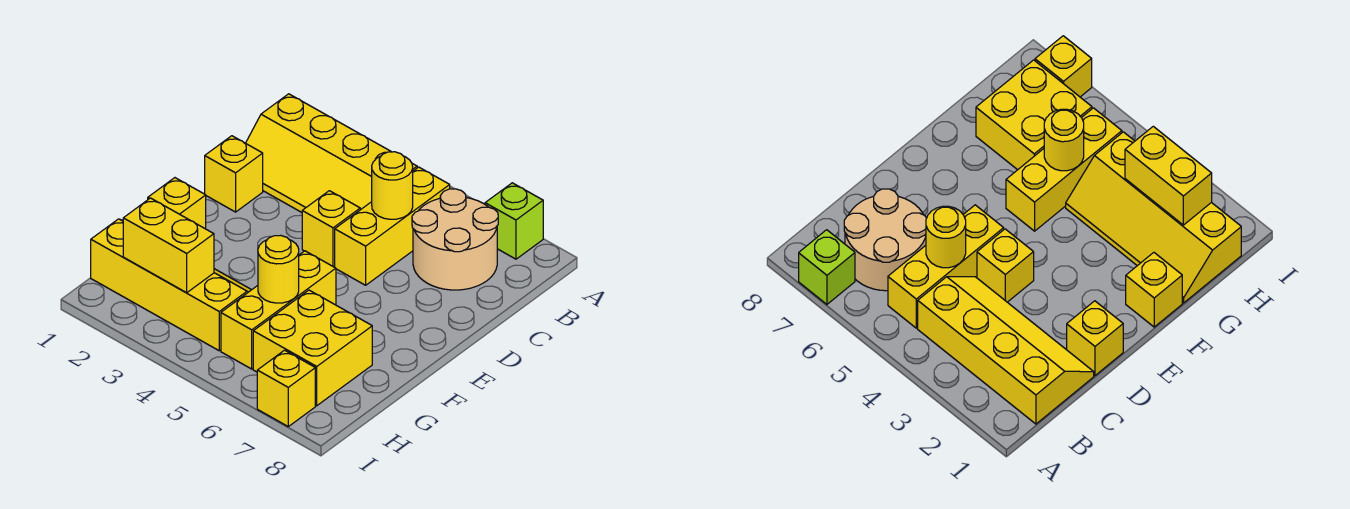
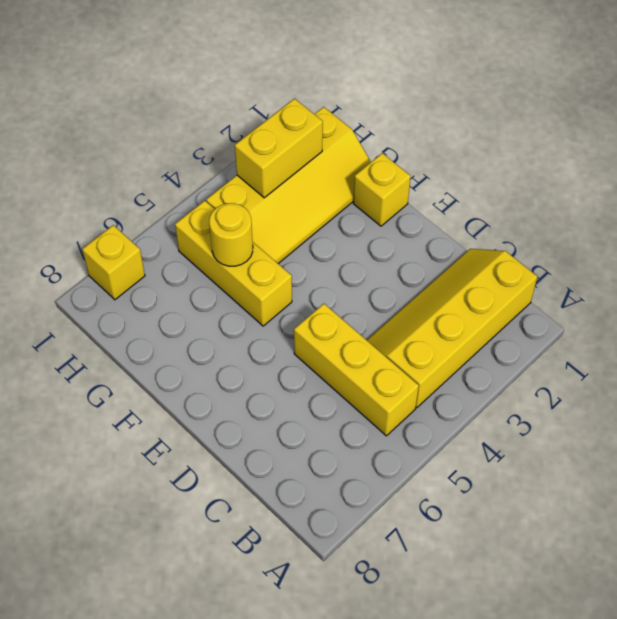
none -> lime brick A7 level 1
none -> tan round brick B6:C7 level 1
none -> yellow brick D1 level 1

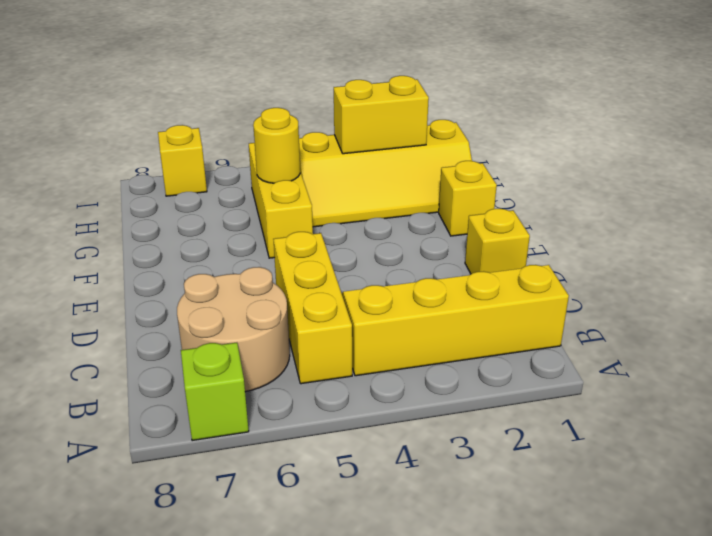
none -> yellow brick D4 level 1
none -> yellow brick G6:H7 level 1
none -> yellow round brick C5 level 2

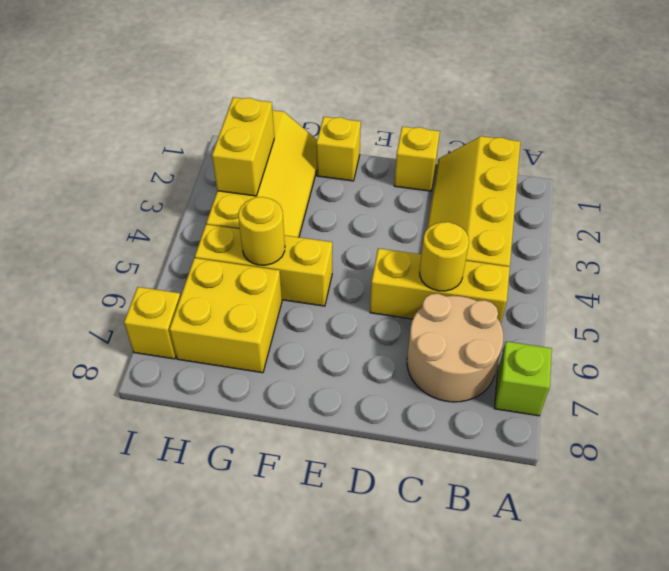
none -> yellow brick D4 level 1

